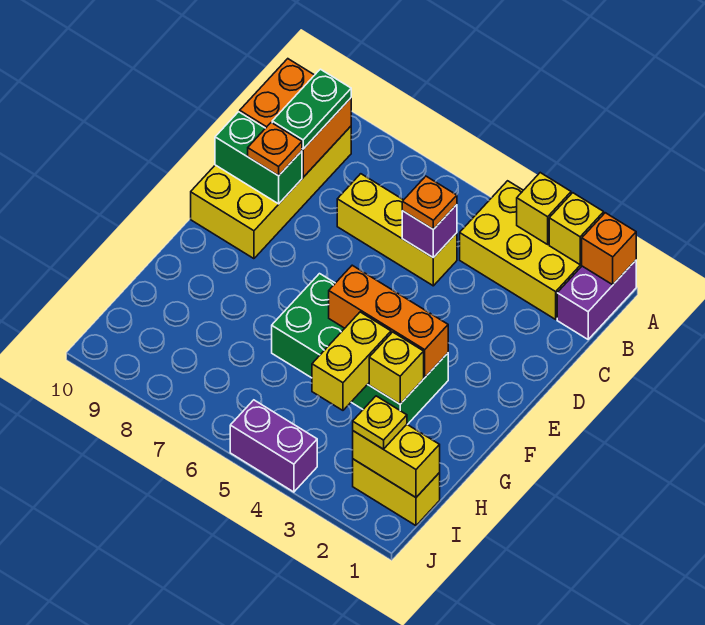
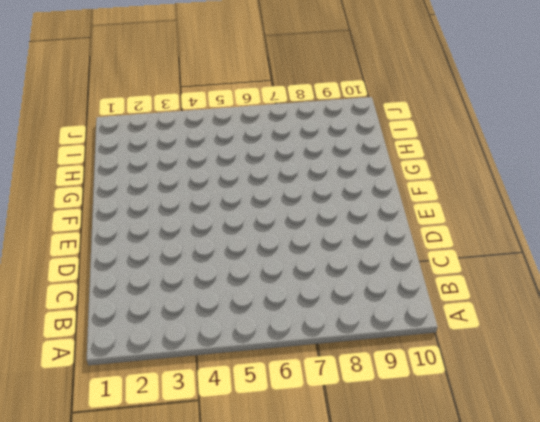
none -> purple brick A1:B1 level 1
none -> yellow brick A2:B4 level 1
none -> yellow brick B9:E10 level 1

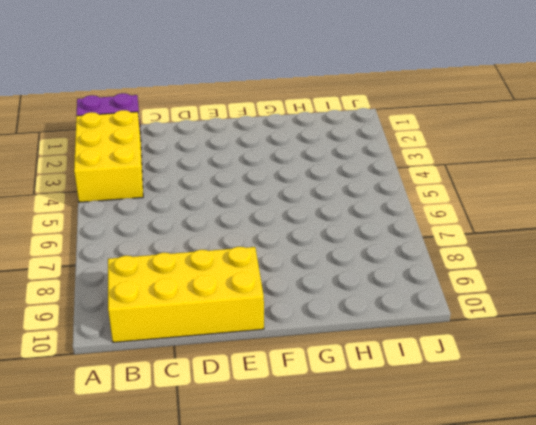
none -> yellow brick C5:C7 level 1
none -> green brick F3:G6 level 1
none -> yellow brick I1:I2 level 1

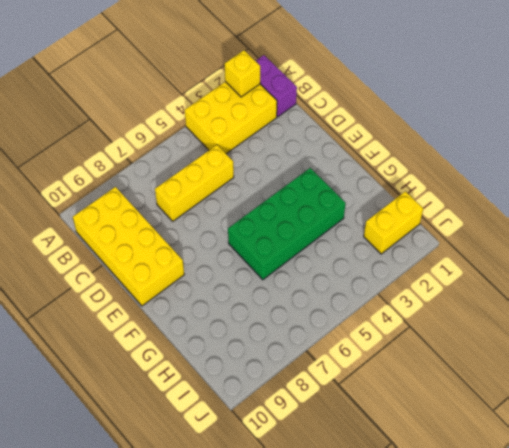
none -> purple brick J4:J5 level 1
none -> orange brick A1 level 2
none -> yellow brick A3 level 2

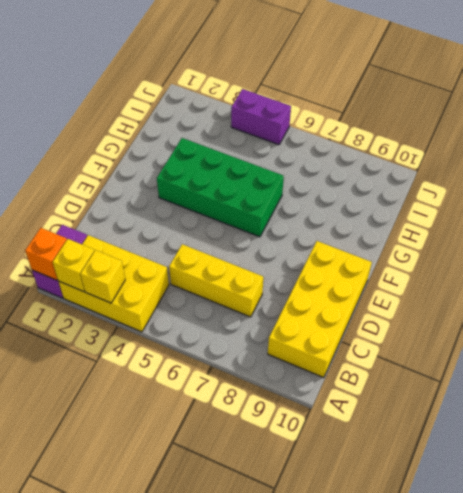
none -> yellow brick I1:I2 level 1
none -> orange brick B9:C10 level 2
none -> purple brick C5 level 2

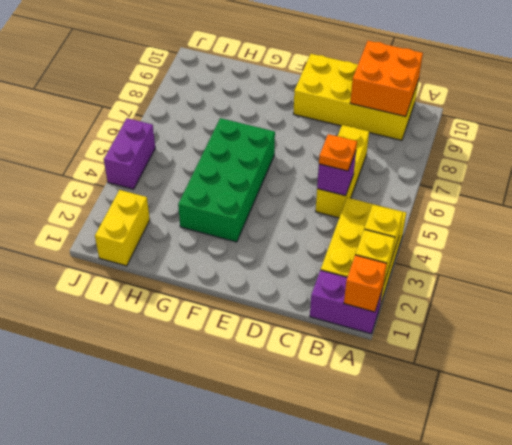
none -> green brick D9:D10 level 2
none -> orange brick F3:F5 level 2
none -> yellow brick G3 level 2

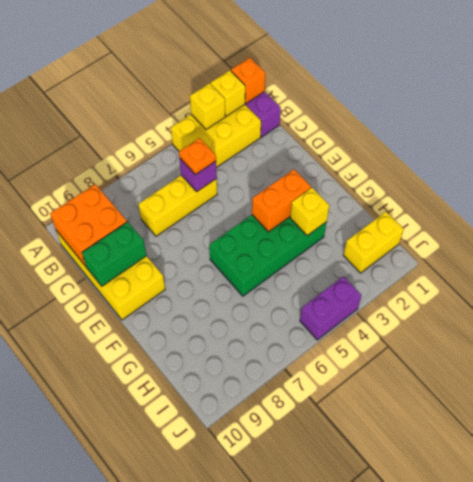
orange brick F3:F4 level 2 -> orange brick F3:F5 level 2
none -> yellow brick G4:H4 level 2
none -> yellow brick I1:I2 level 2
none -> green plate B9:C9 level 3

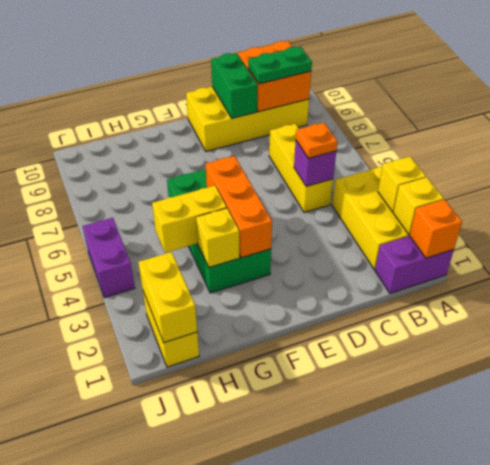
none -> orange plate D9 level 3
none -> yellow plate I2 level 3

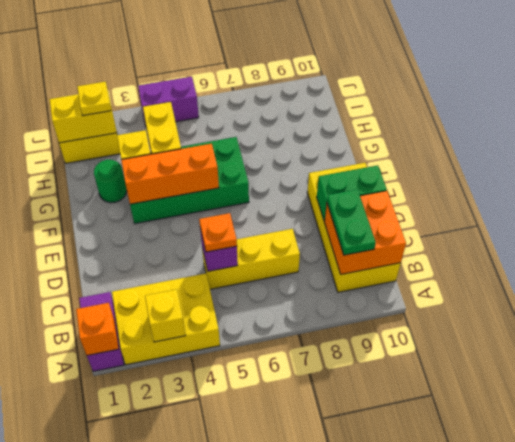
green round brick G2 level 1 -> none
none -> yellow brick A2 level 2
none -> orange plate D9 level 3

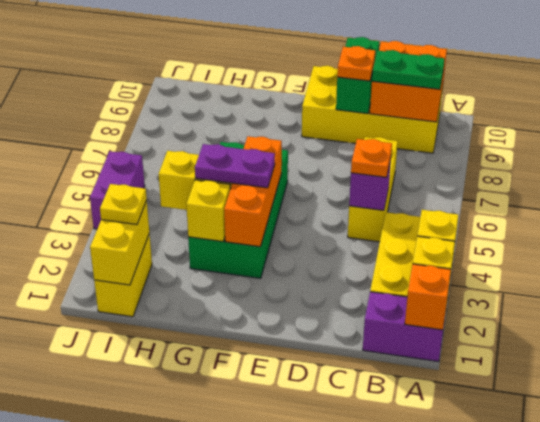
purple plate F4:G4 level 3 -> none

